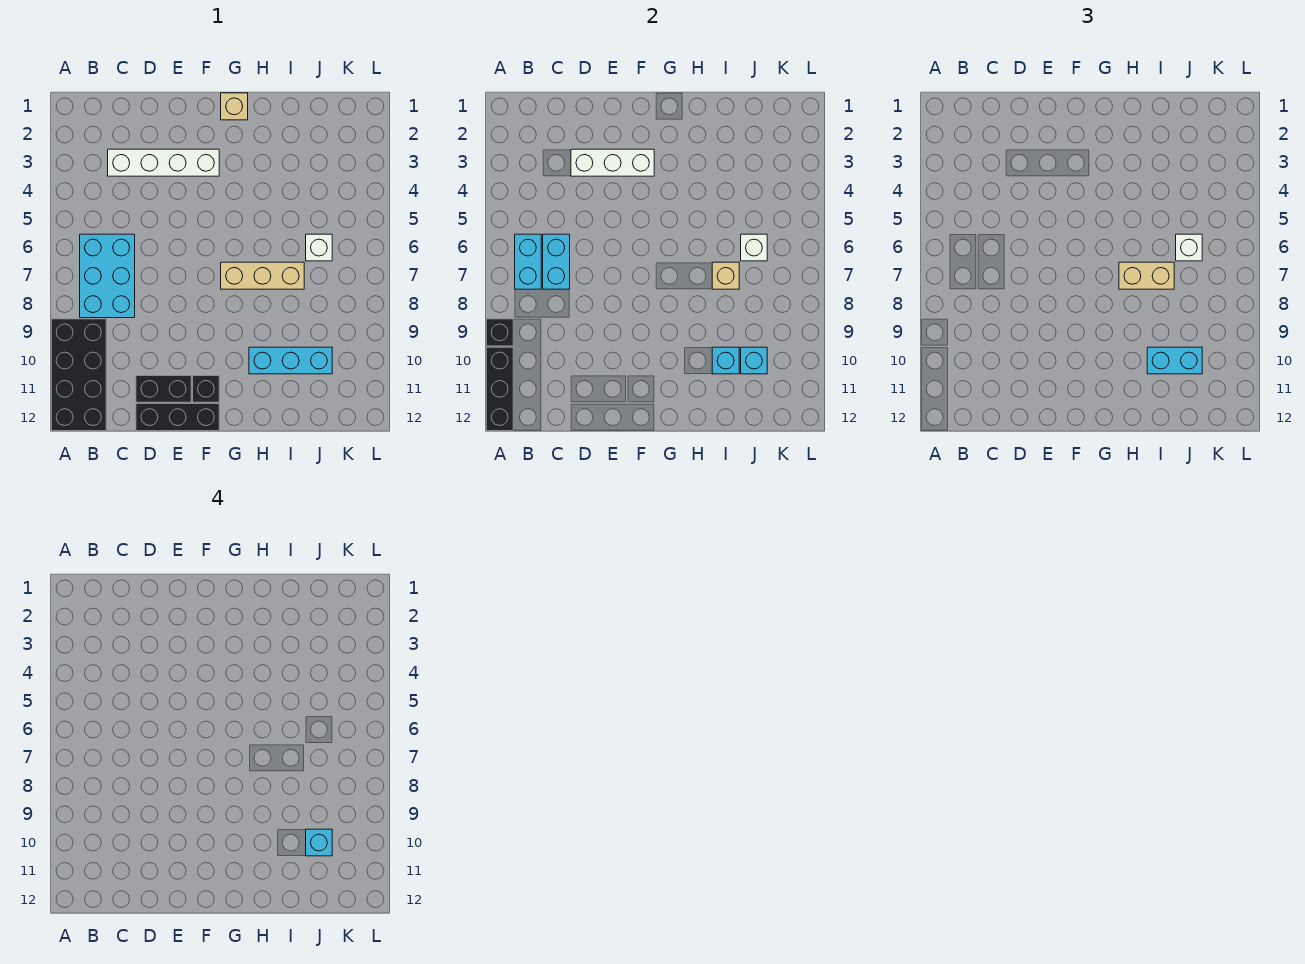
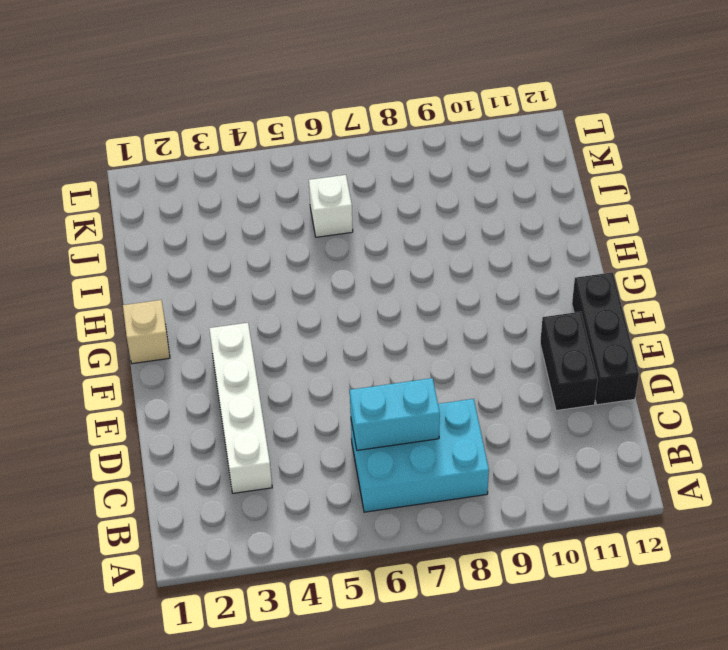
none -> black brick A9:B12 level 1
none -> black brick F11 level 1
none -> tan brick G7:I7 level 1

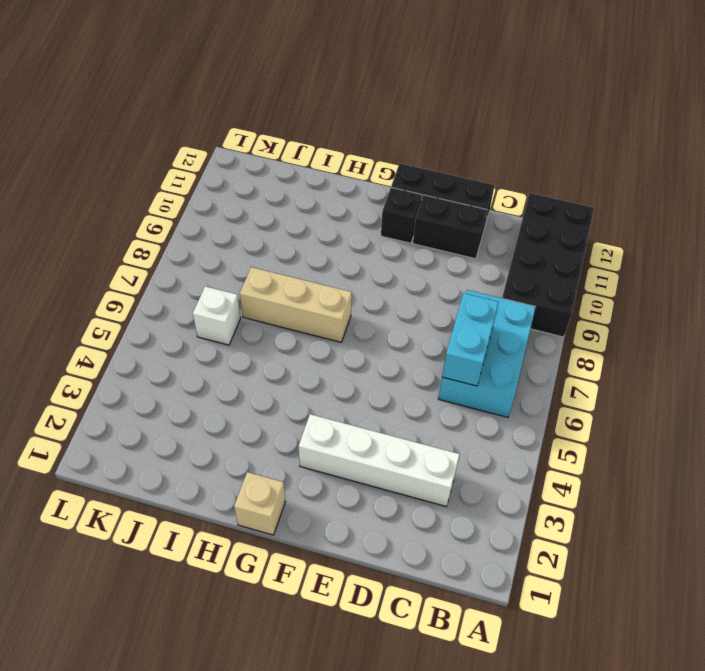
none -> cyan brick H10:J10 level 1
none -> black brick A9 level 2
none -> black brick A10:A12 level 2

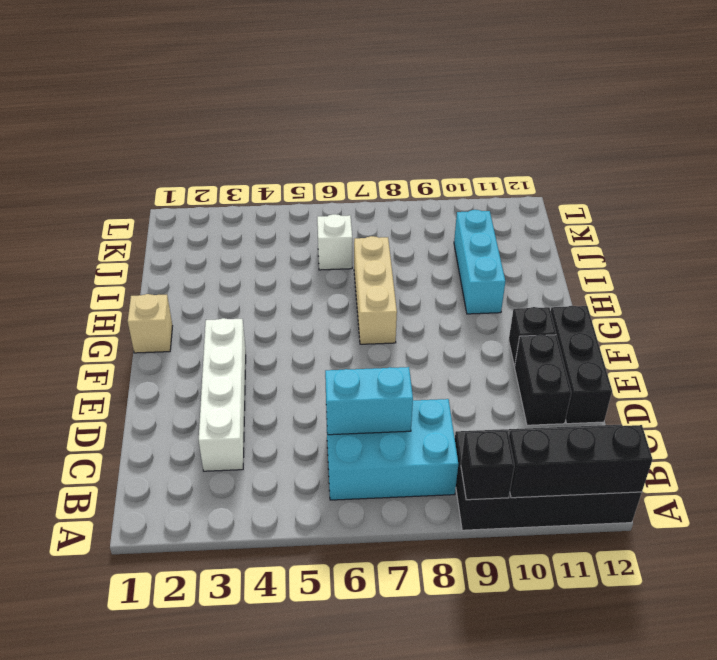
none -> cyan brick B6:B7 level 2
none -> white brick D3:F3 level 2
none -> tan brick I7 level 2

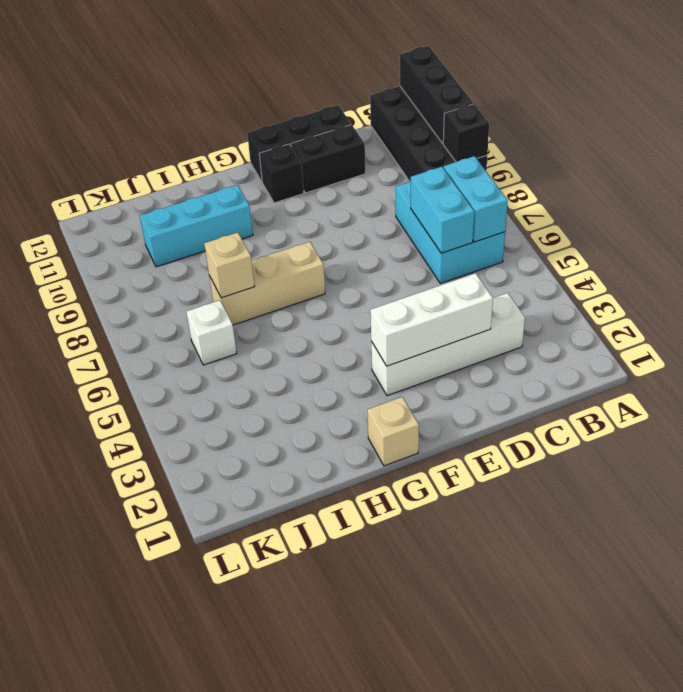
none -> cyan brick I10 level 2
none -> white brick J6 level 2
none -> cyan brick J10 level 2

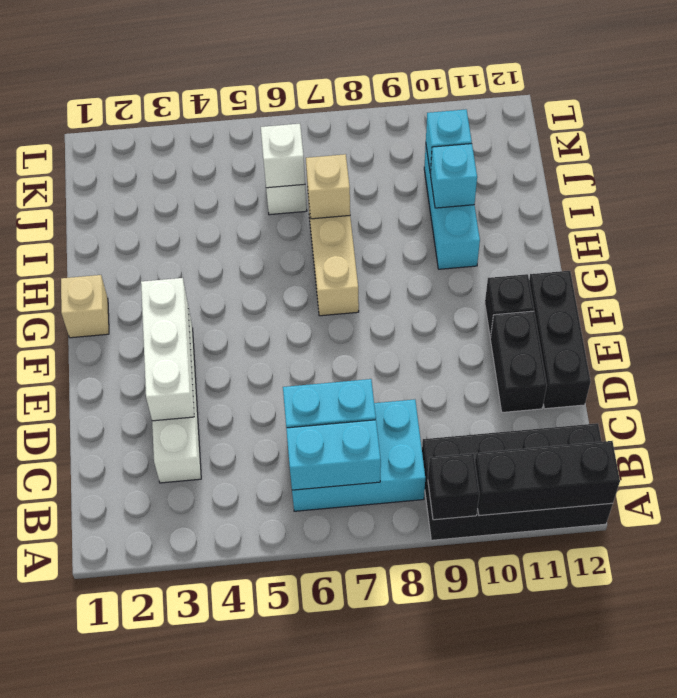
none -> tan brick H7:I7 level 3
none -> cyan brick I10:J10 level 3
none -> white brick J6 level 3

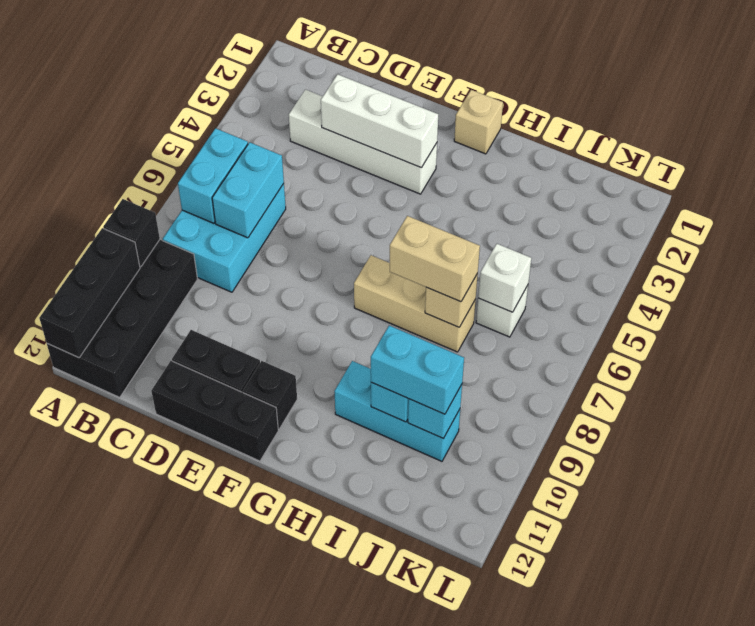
none -> white brick J6 level 3
none -> cyan brick J10 level 4

